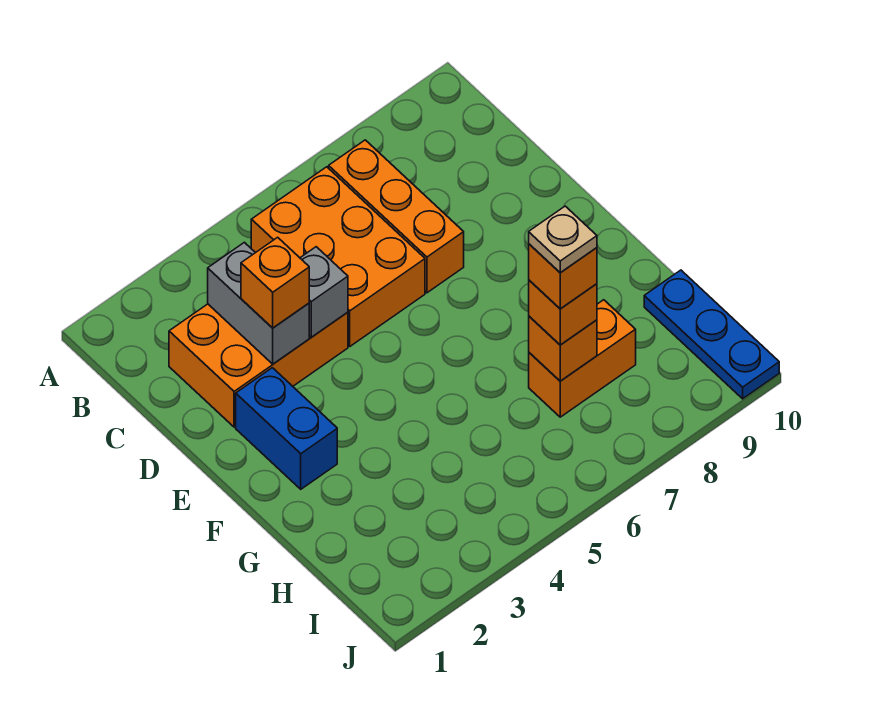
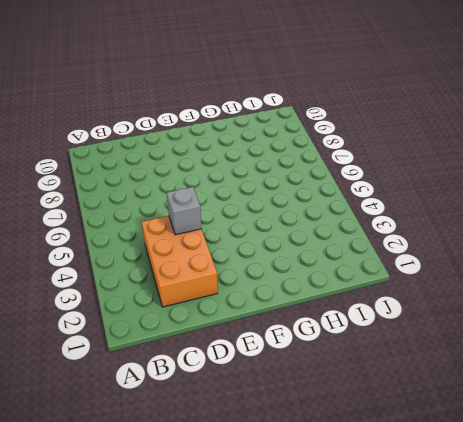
none -> orange brick B5:D6 level 1
none -> orange brick B7:D7 level 1
none -> blue brick E2:F2 level 1

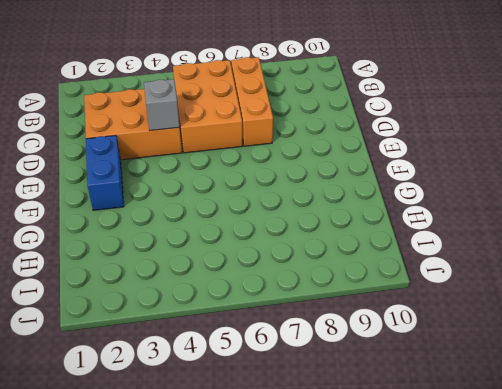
none -> orange brick H7:H8 level 1
none -> blue plate H10:J10 level 1
none -> grey brick C3:D3 level 2

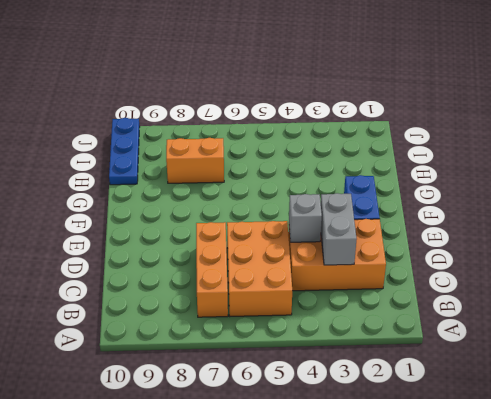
none -> orange brick H7 level 2
none -> orange brick D3 level 3
none -> orange brick H7 level 3

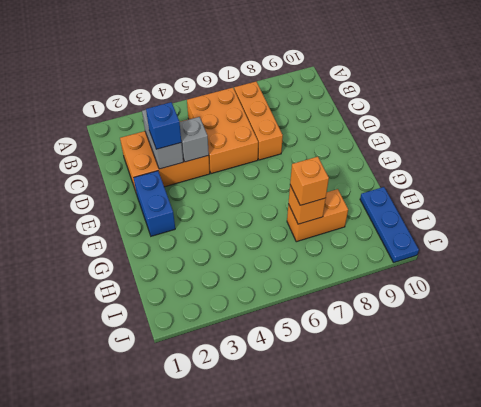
blue brick D3 level 3 -> orange brick D3 level 3
none -> orange brick H7 level 4
none -> tan plate H7 level 5

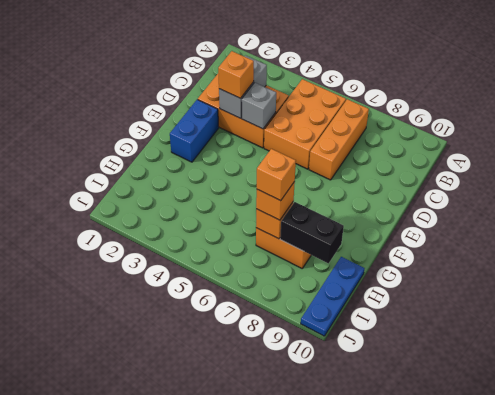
black brick H8:H9 level 2 -> none
none -> tan plate H7 level 5

